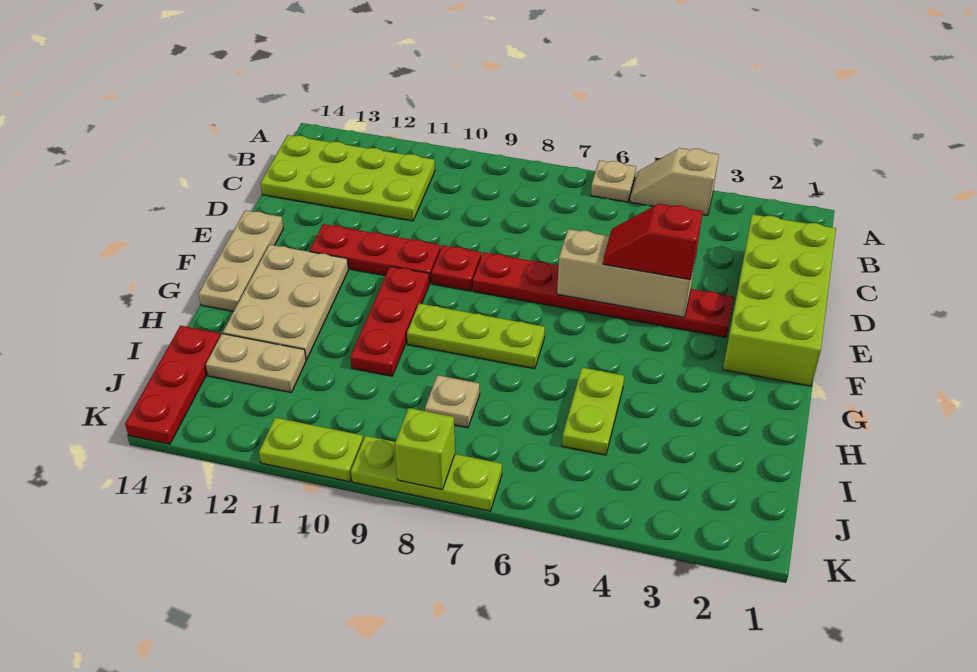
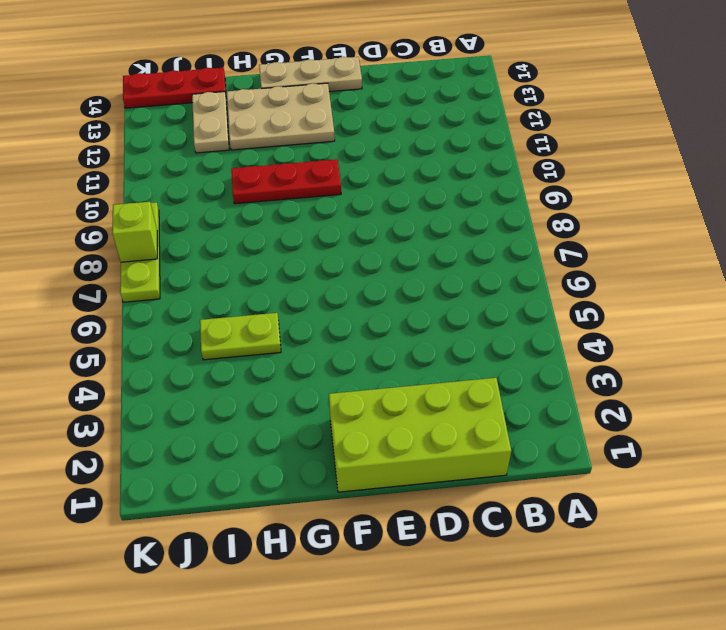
none -> tan slope A4:A5 level 1 top 4
none -> tan plate A6 level 1
none -> lime plate B11:C14 level 1

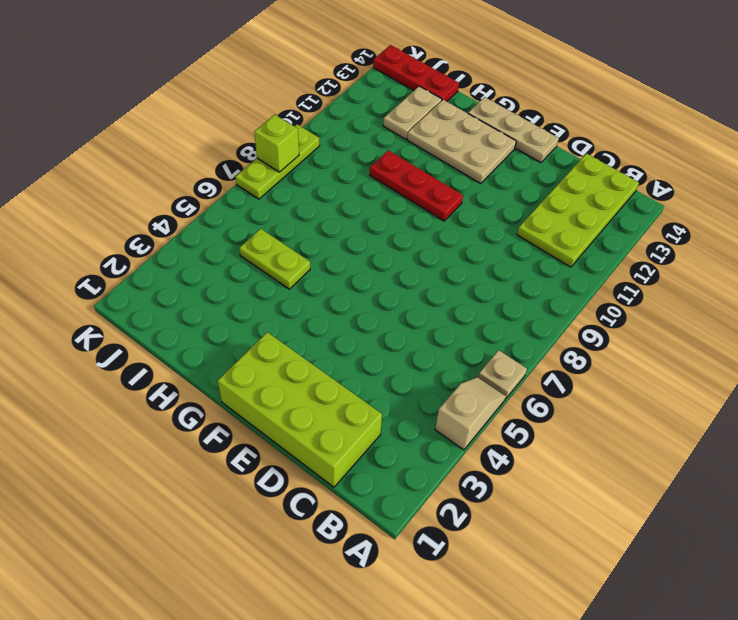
none -> red plate E3:E8 level 1
none -> red plate E9 level 1
none -> red plate E10:E12 level 1

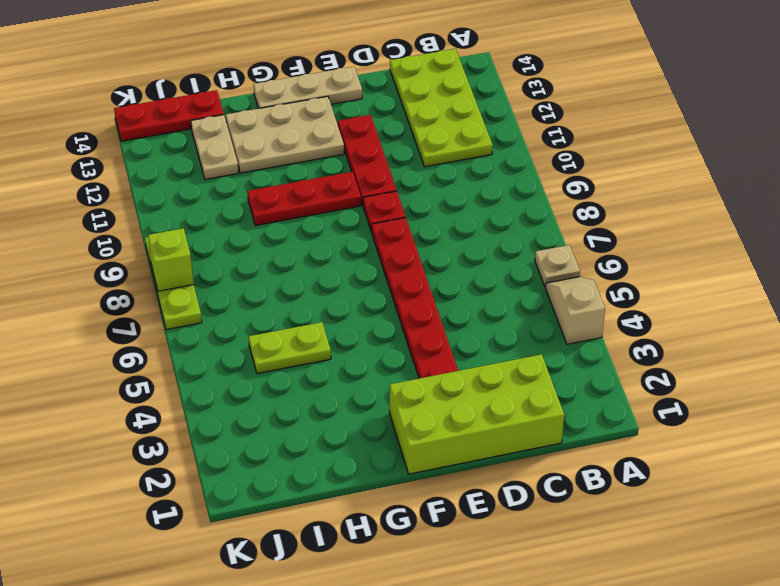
none -> lime plate G7:G9 level 1
none -> tan plate I8 level 1
none -> lime plate K10:K11 level 1

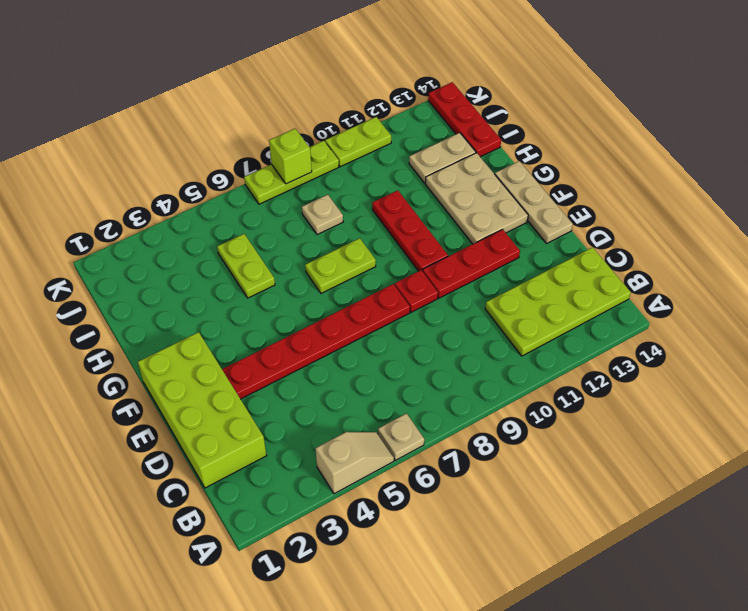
lime plate G7:G8 level 1 -> lime plate G7:G9 level 1
none -> tan brick E4:E6 level 2
none -> red slope E4:E5 level 3 top 4

